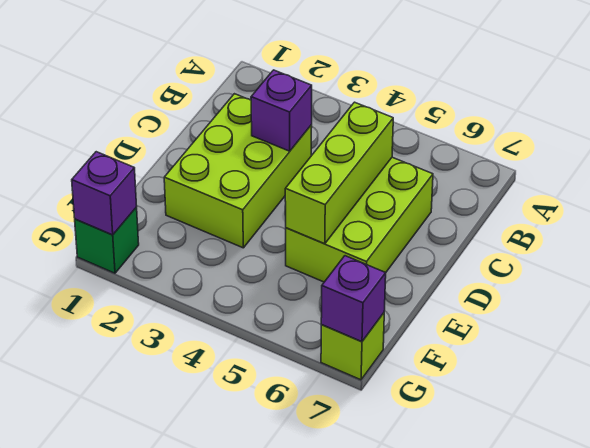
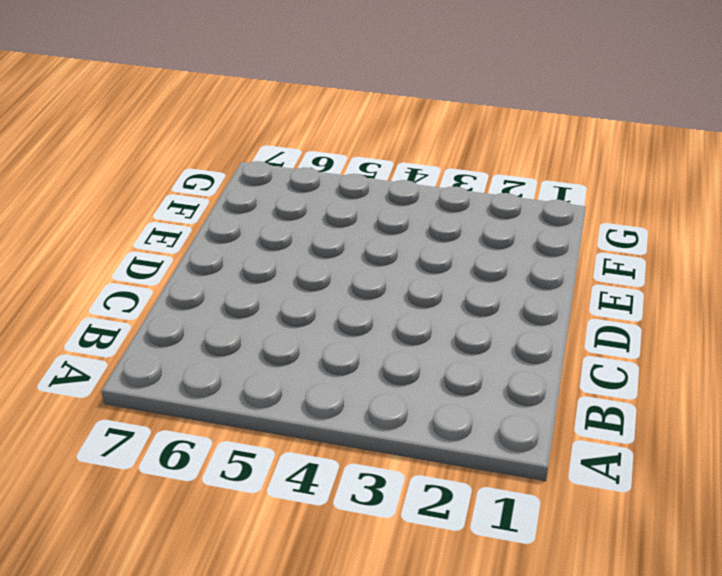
none -> lime brick C2:E3 level 1
none -> lime brick C5:E6 level 1

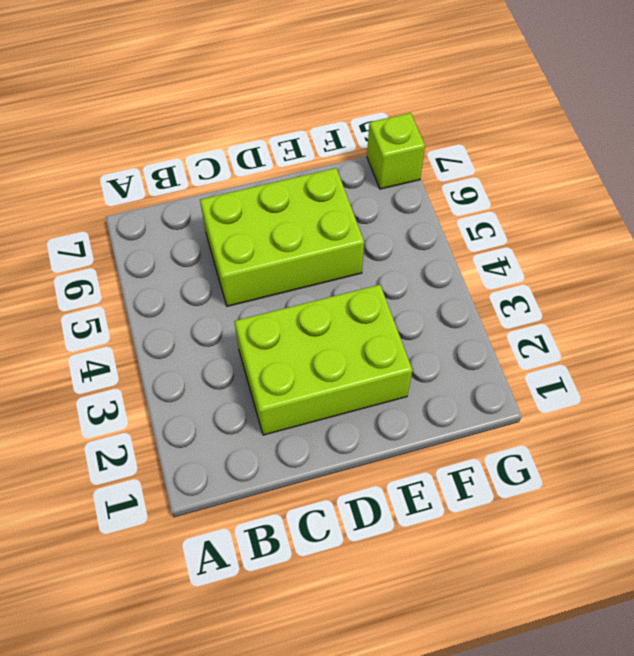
none -> green brick G1 level 1
none -> purple brick C3 level 2

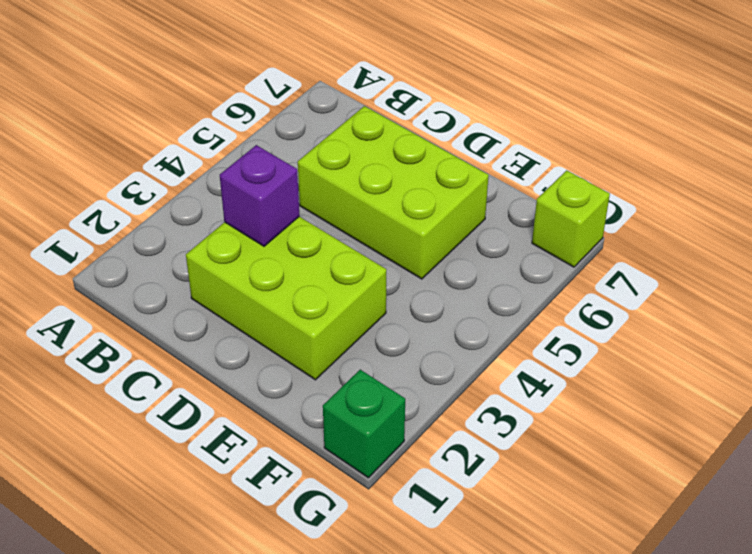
none -> lime brick C5:E5 level 2
none -> purple brick G1 level 2

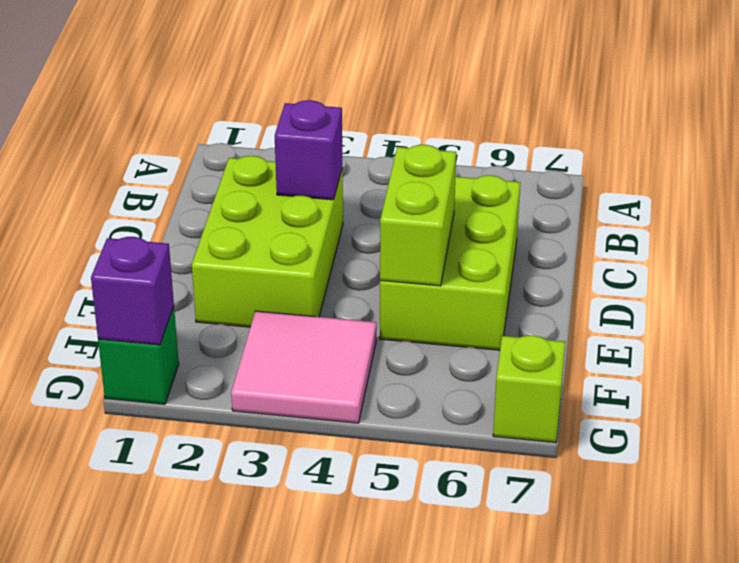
lime brick D5:E5 level 2 -> lime brick C5:E5 level 2
pink tile F3:G4 level 1 -> none
none -> purple brick G7 level 2

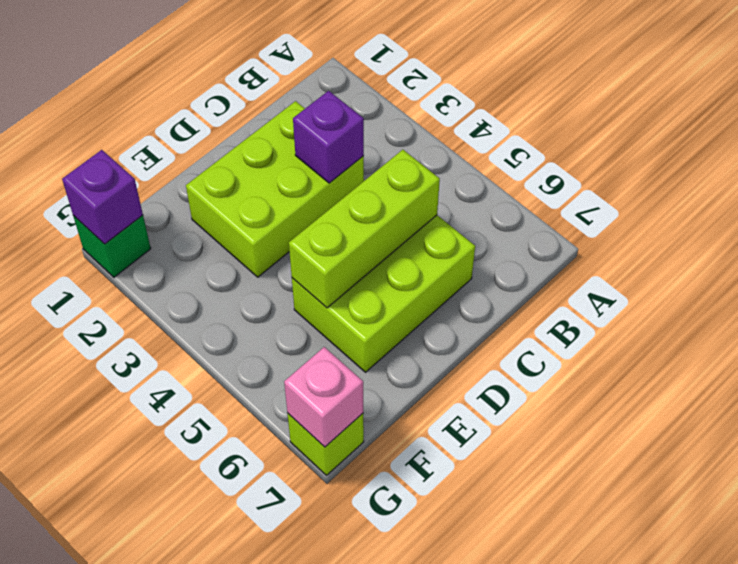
pink brick G7 level 2 -> purple brick G7 level 2

